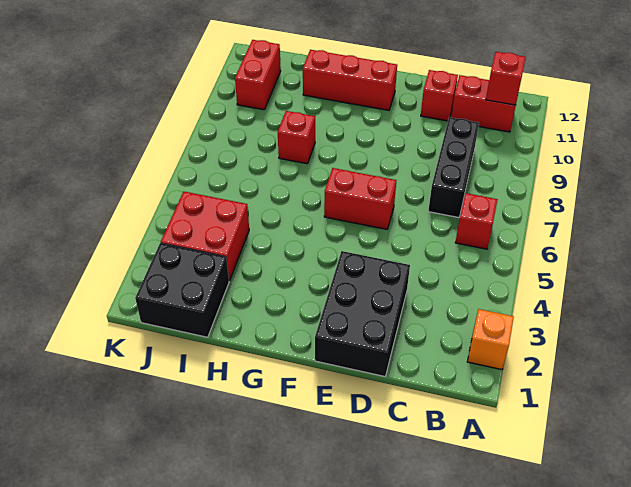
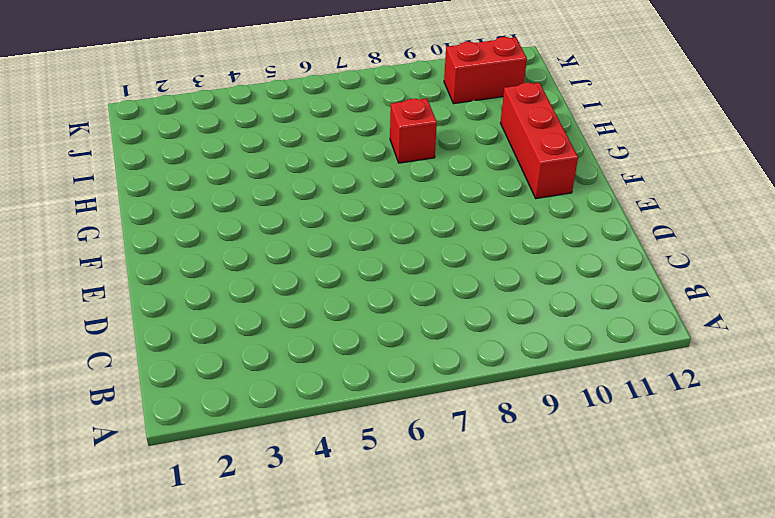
none -> orange brick A2 level 1
none -> red brick B6 level 1
none -> red brick B11:C11 level 1

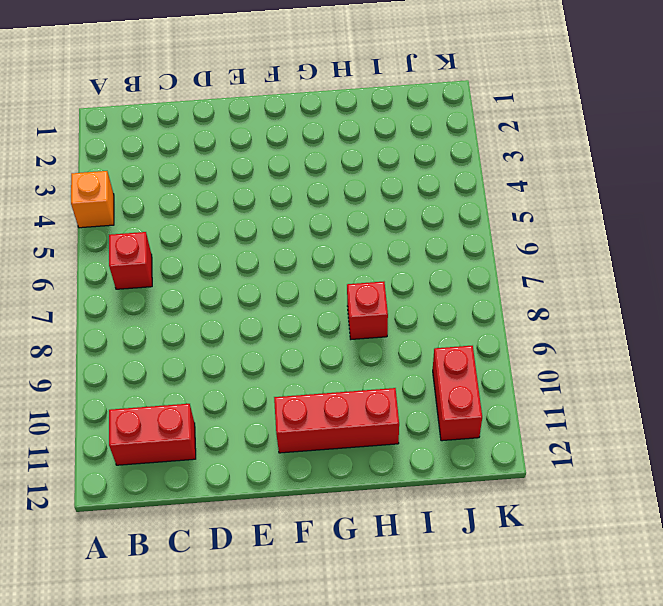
orange brick A4 level 1 -> orange brick A2 level 1
none -> black brick C7:C9 level 1
none -> black brick D1:E3 level 1
none -> red brick D11 level 1

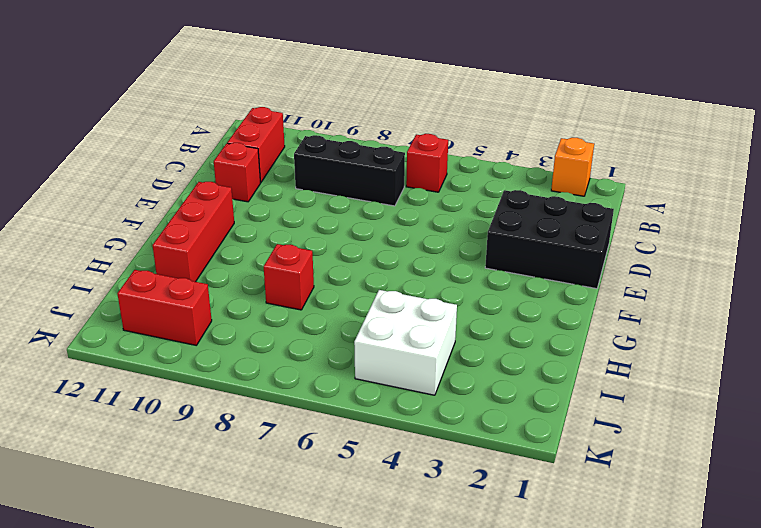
white brick I4:J5 level 1 -> red brick I3:J4 level 1
none -> red brick E6:F6 level 1
none -> black brick I1:J2 level 1
none -> red brick B11 level 2

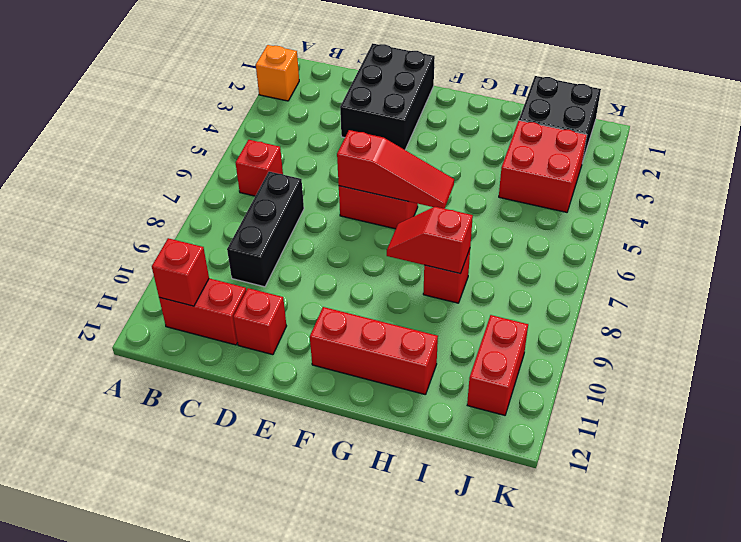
red slope E6:G6 level 2 top E -> none
red slope G8:H8 level 2 top H -> none

